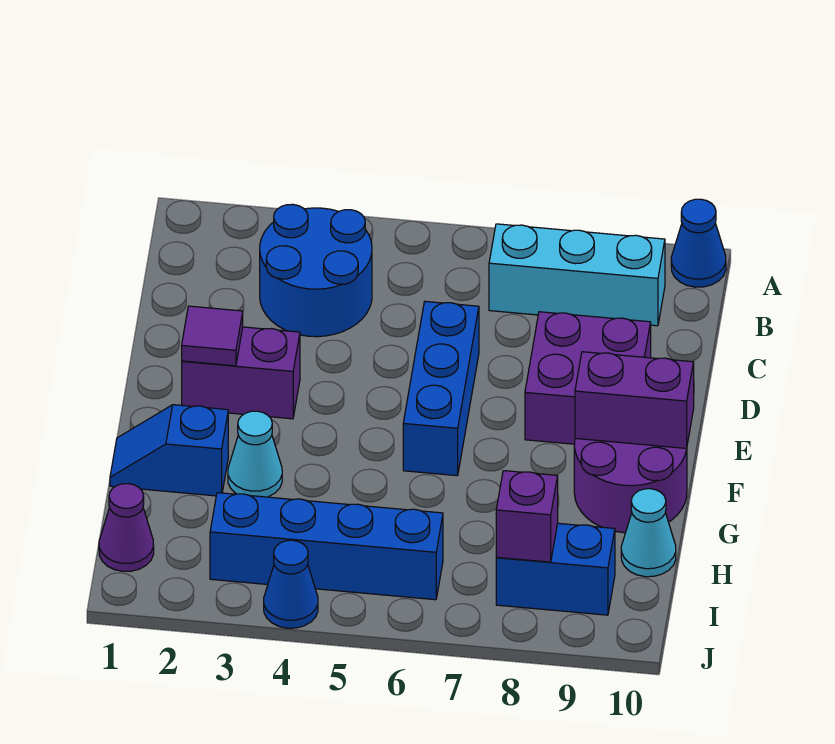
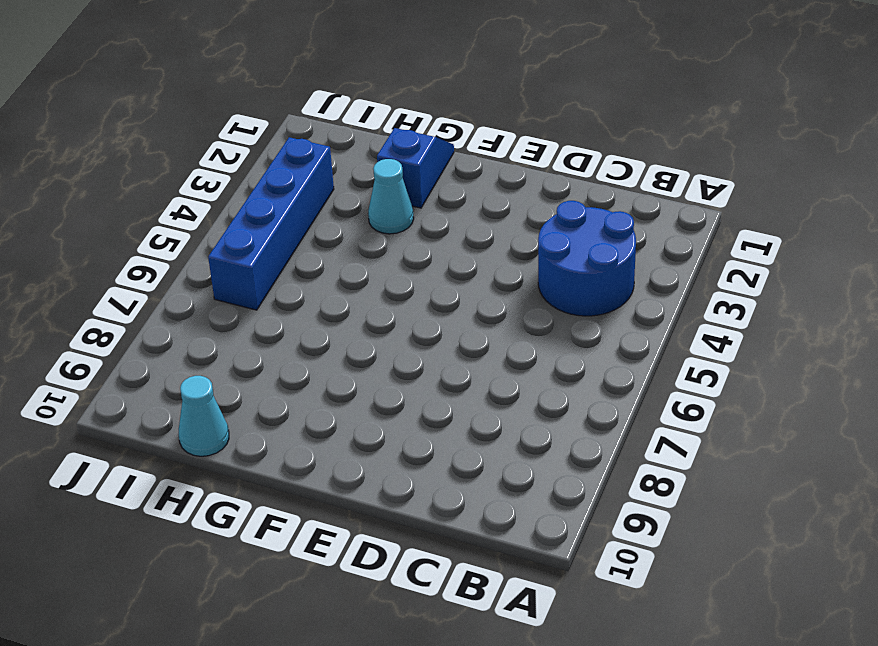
none -> blue cone A10 level 1
none -> cyan brick B7:B9 level 1
none -> blue brick D6:F6 level 1

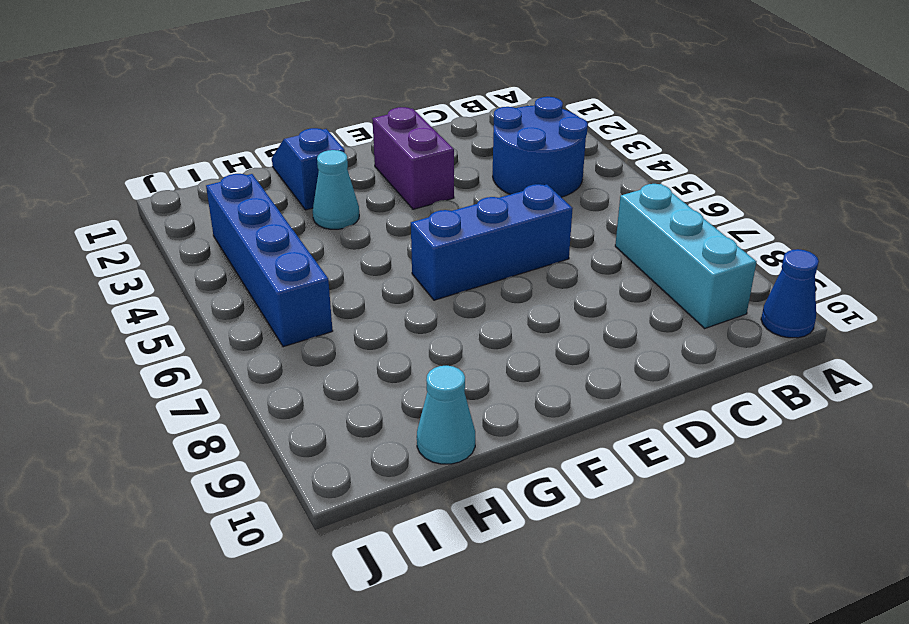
none -> purple brick D8:E9 level 1
none -> purple round brick F9:G10 level 1
none -> purple cone I1 level 1

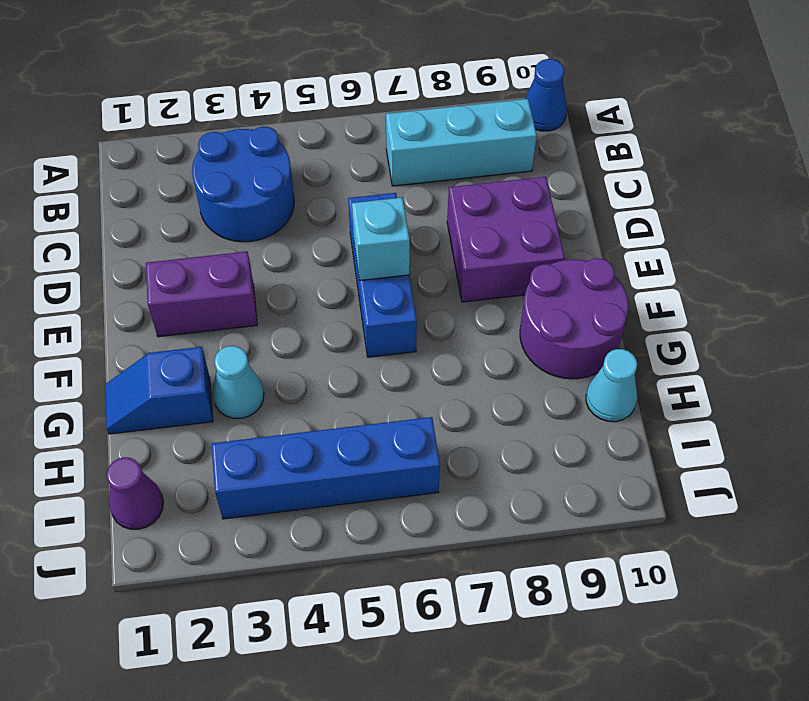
cyan brick E6 level 2 -> none
none -> blue brick I8:I9 level 1
none -> blue cone J4 level 1
none -> purple tile E2 level 2

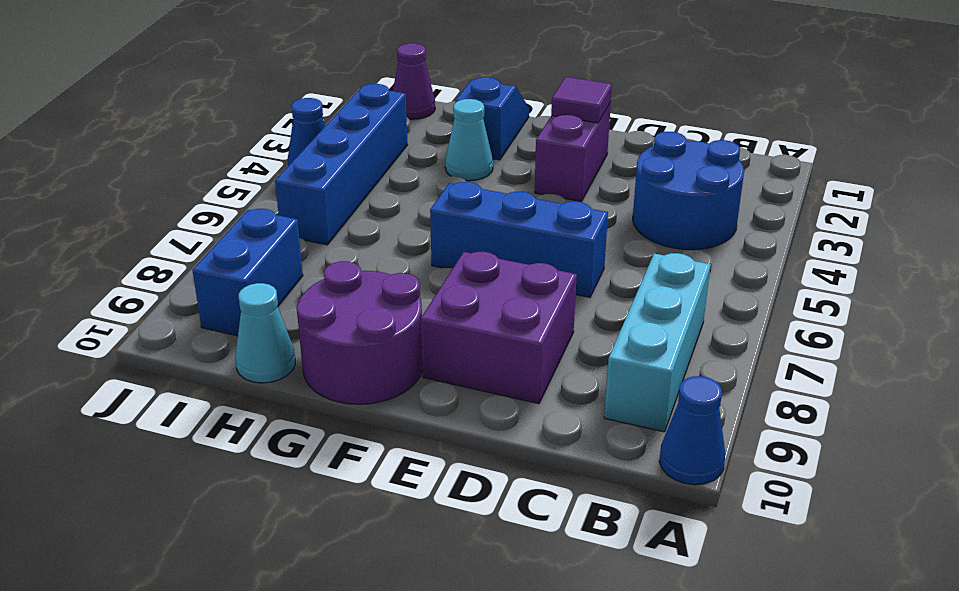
none -> purple brick F9:F10 level 2
none -> purple brick I8 level 2

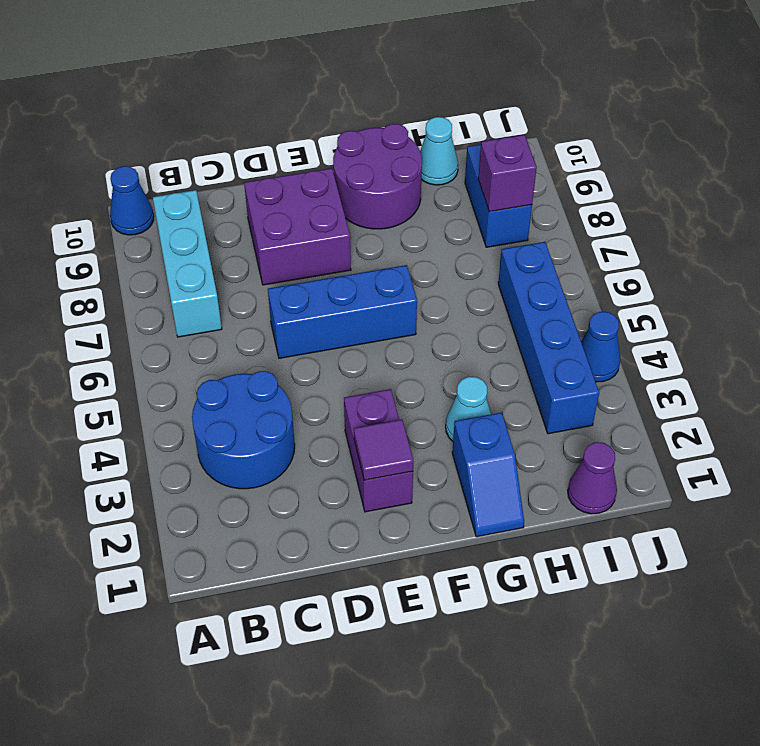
none -> purple brick F9:F10 level 2

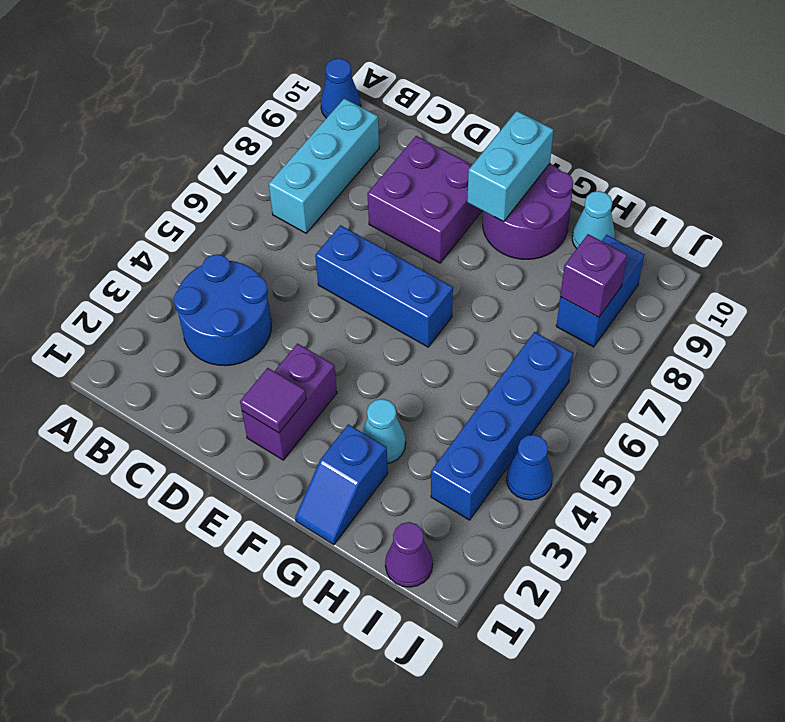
cyan brick F9:F10 level 2 -> purple brick F9:F10 level 2

